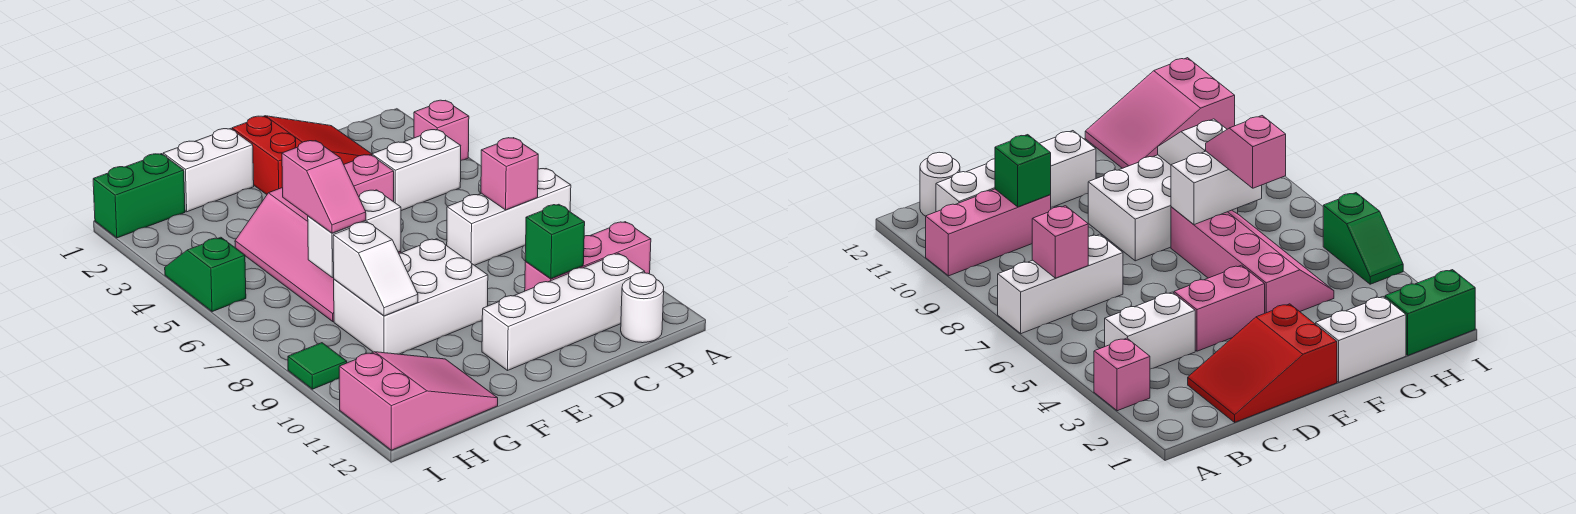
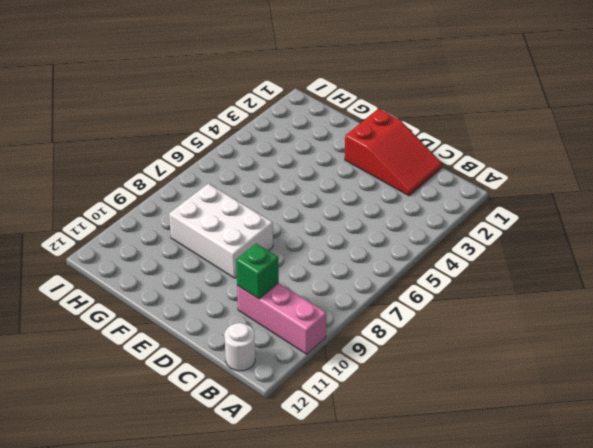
none -> pink brick A3 level 1
none -> white brick A7:C7 level 1
none -> white brick B4:C4 level 1

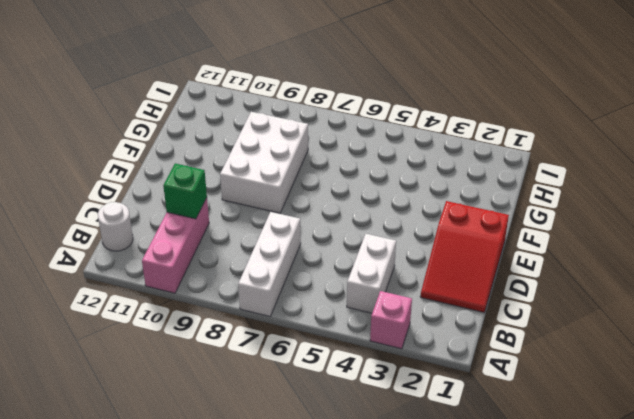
none -> white brick B11:E11 level 1
none -> pink brick D4:E4 level 1
none -> white brick F1:G1 level 1

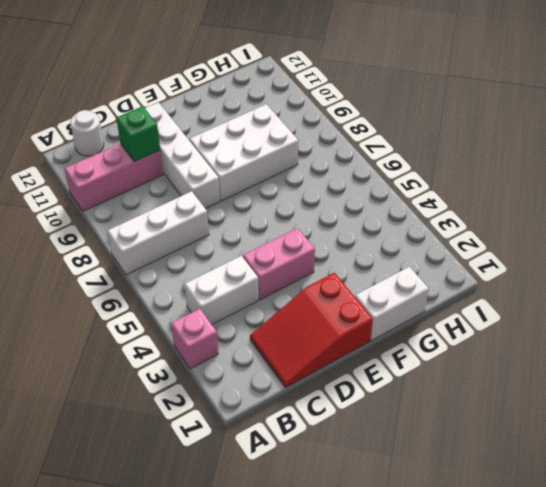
white brick D8:D11 level 1 -> white brick B11:E11 level 1
none -> pink slope F4:G7 level 1 top F
none -> pink slope G11:I12 level 1 top I
none -> green brick H1:I1 level 1

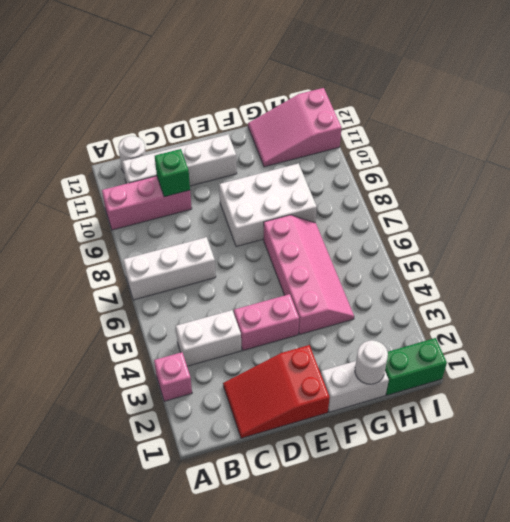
white round brick G1 level 2 -> none
none -> green slope I4:I5 level 1 top 5
none -> green tile I9 level 1
none -> pink brick B7 level 2

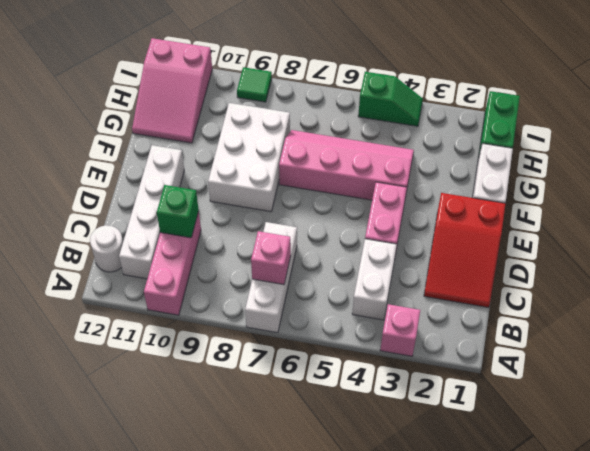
none -> white brick F7:G7 level 2
none -> white slope G8:G9 level 2 top 8
none -> pink slope G6:G7 level 3 top 6

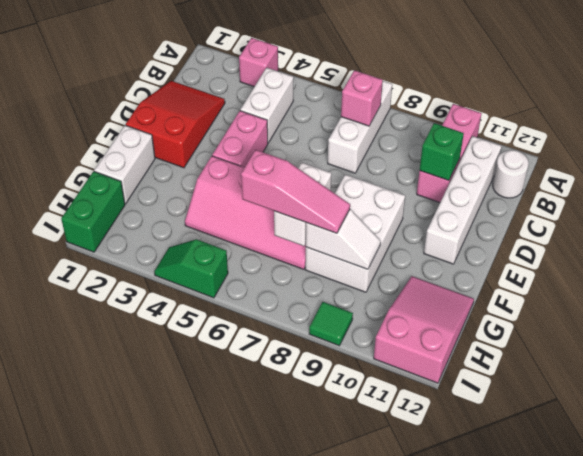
pink slope G6:G8 level 3 top 6 -> pink slope G6:G7 level 3 top 6

